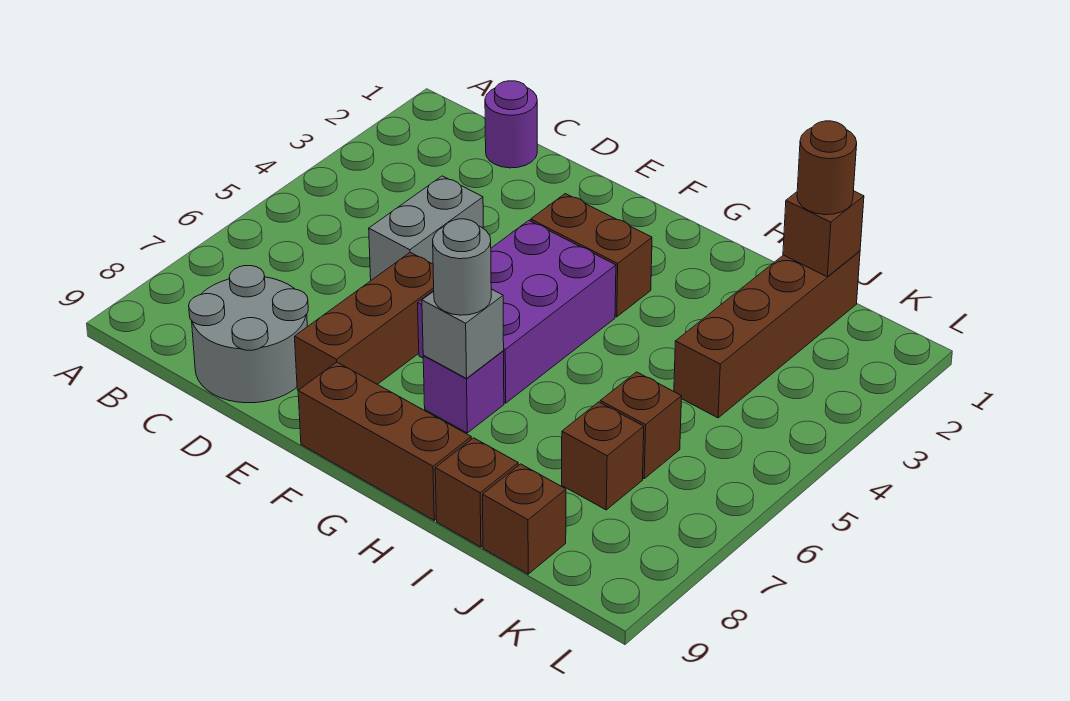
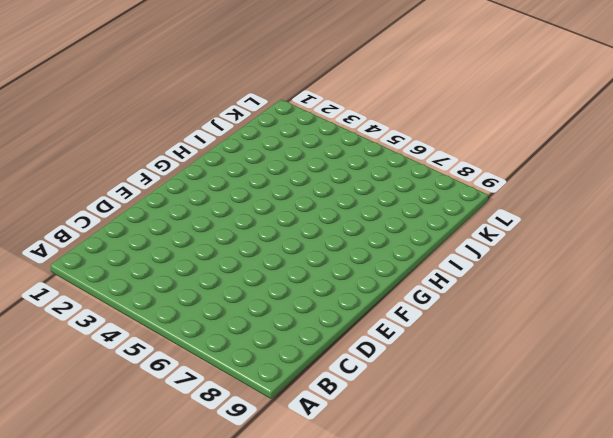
none -> purple round brick C1 level 1
none -> grey round brick C8:D9 level 1
none -> grey brick D4:D5 level 1

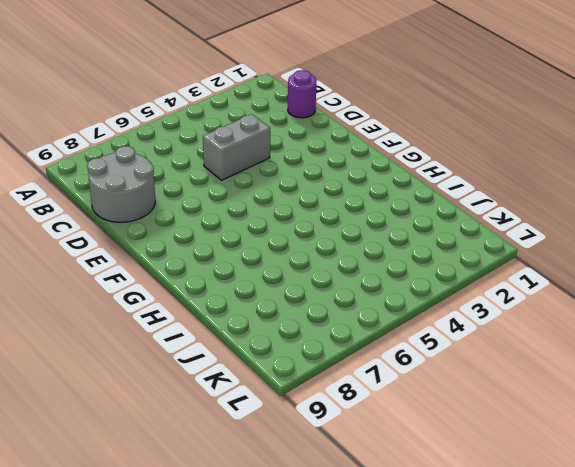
none -> brown brick E6:E8 level 1
none -> brown brick F3:G3 level 1
none -> purple brick F4:G6 level 1

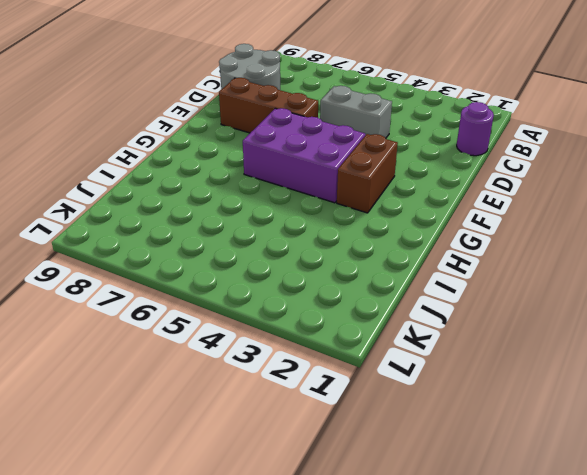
none -> brown brick F9:H9 level 1
none -> purple brick G7 level 1
none -> brown brick I9 level 1

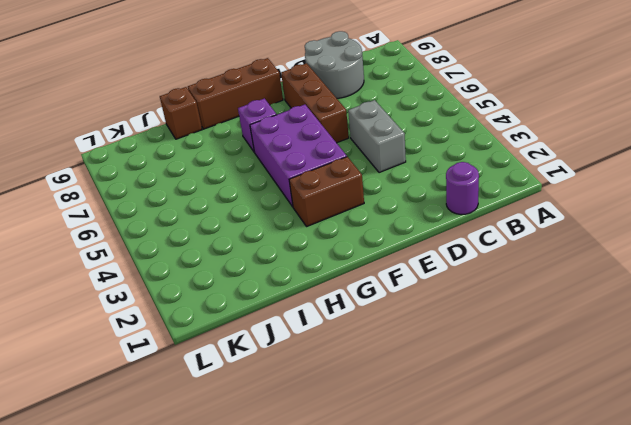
none -> brown brick J1:J4 level 1
none -> brown brick J6 level 1
none -> brown brick J7 level 1

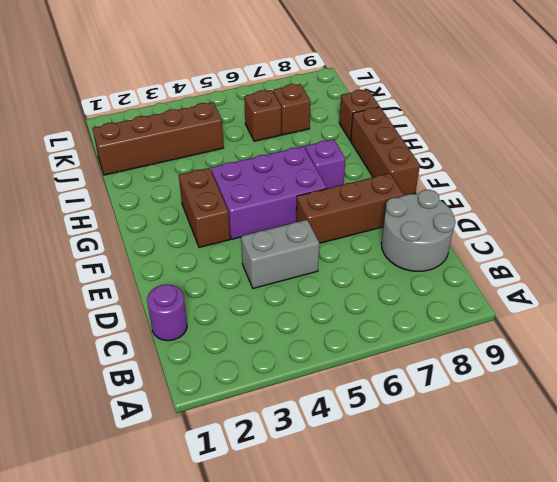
none -> brown brick J9 level 1
none -> grey brick G7 level 2
none -> brown brick J1 level 2

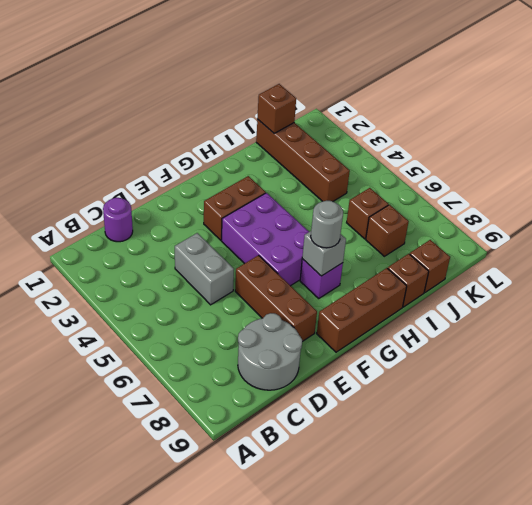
none -> brown round brick J1 level 3

